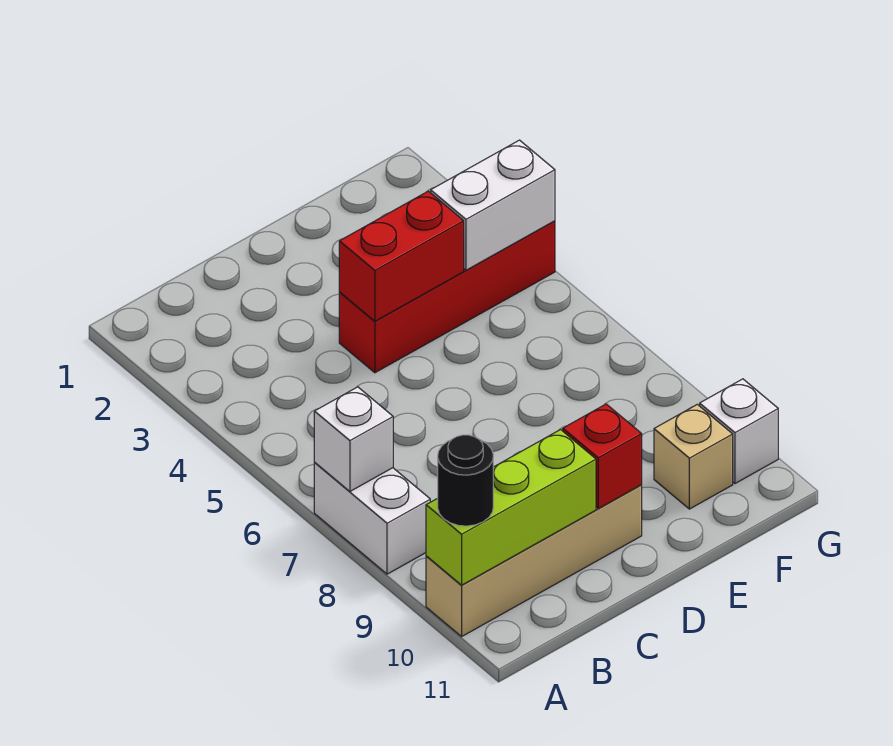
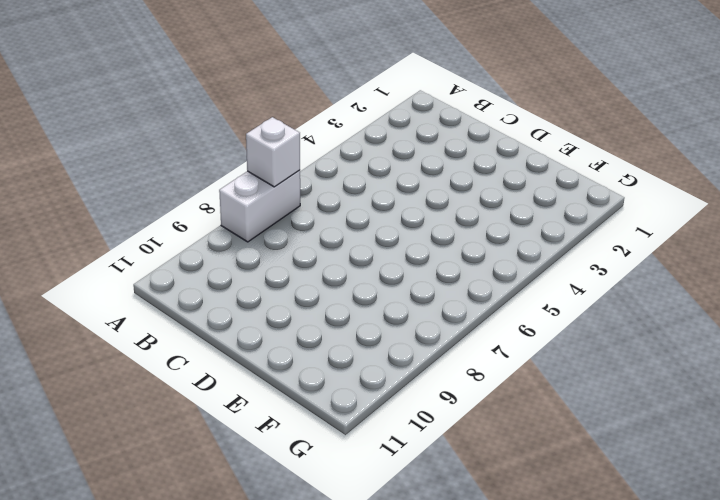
none -> tan brick A10:D10 level 1
none -> red brick D4:G4 level 1

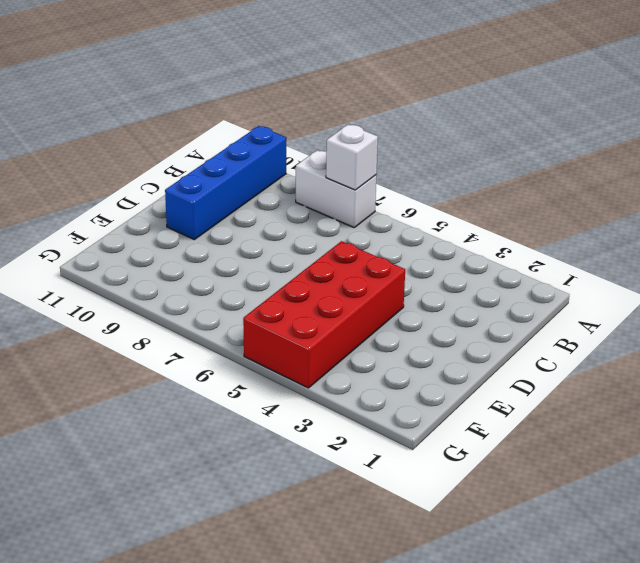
blue brick A10:D10 level 1 -> tan brick A10:D10 level 1
red brick D4:G5 level 1 -> red brick D4:G4 level 1
none -> tan brick F10 level 1
none -> white brick G10 level 1

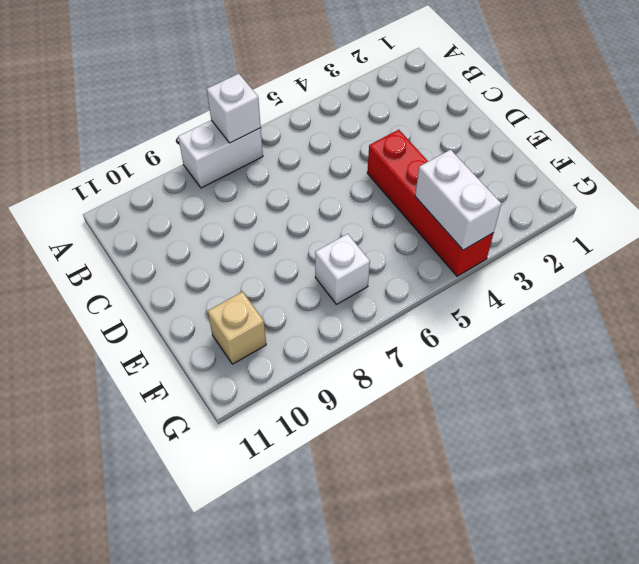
white brick F7 level 1 -> white brick G10 level 1
none -> tan brick A10:D10 level 1
none -> lime brick A10:C10 level 2

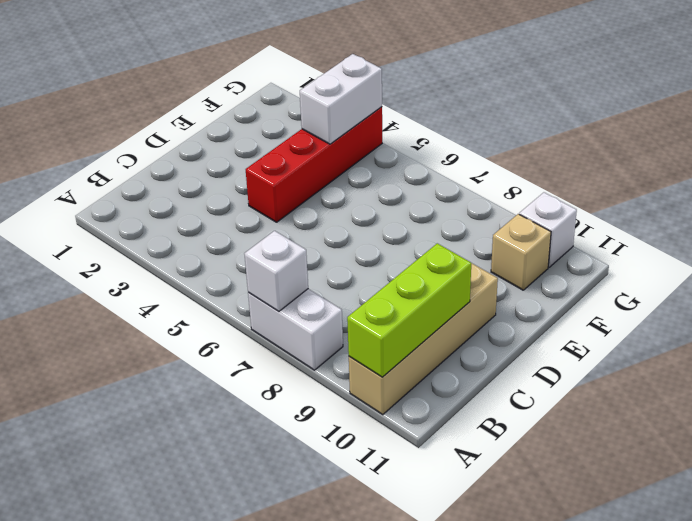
none -> red brick D4:E4 level 2
none -> red brick D10 level 2

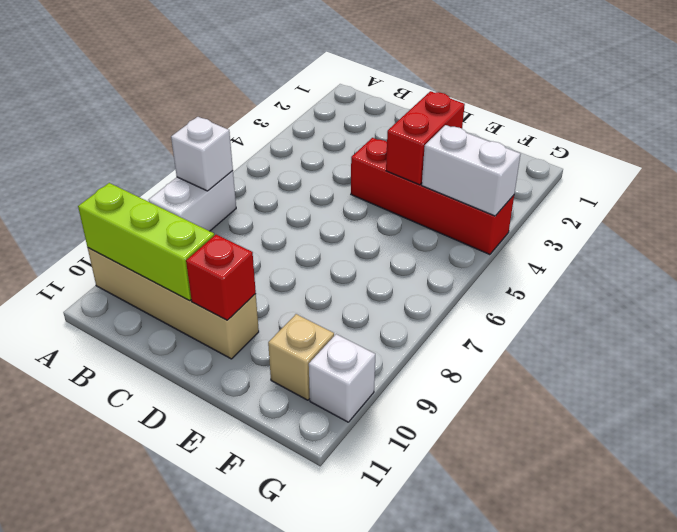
red brick E3:E4 level 2 -> red brick D4:E4 level 2
none -> black round brick A10 level 3

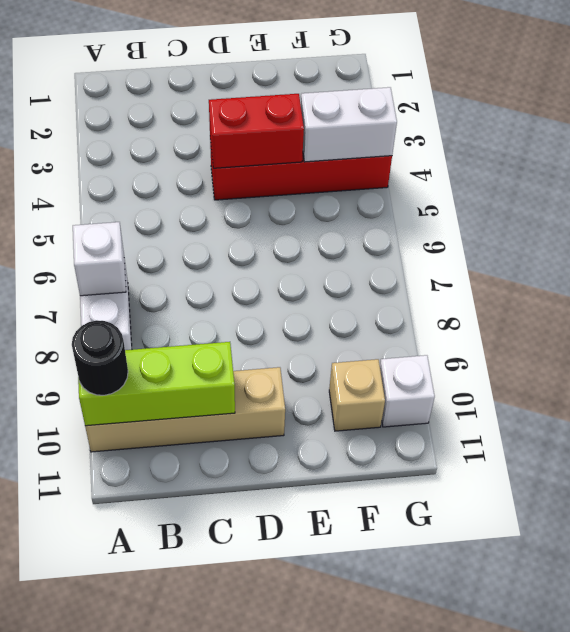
none -> red brick D10 level 2

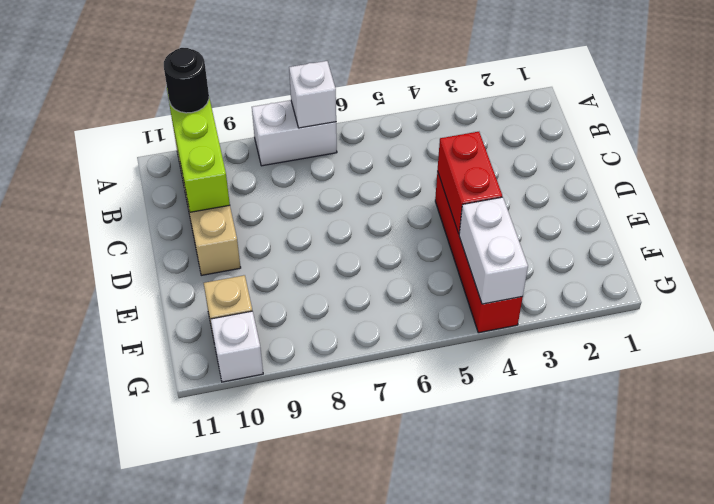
none -> red brick D10 level 2

